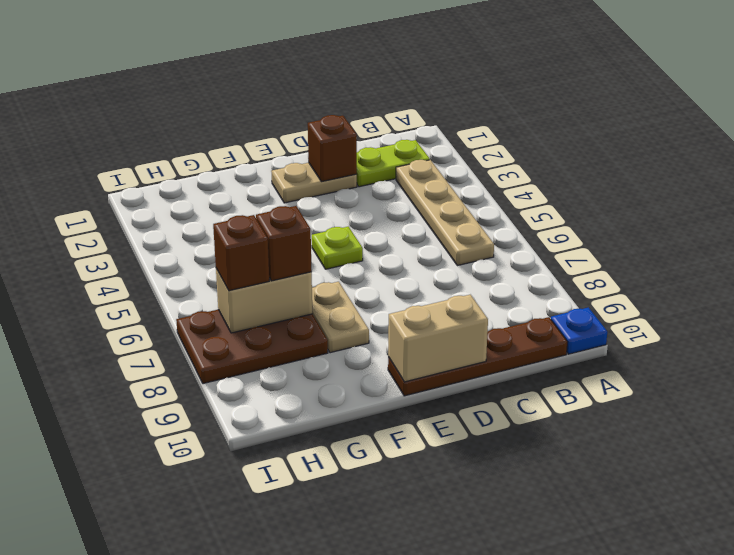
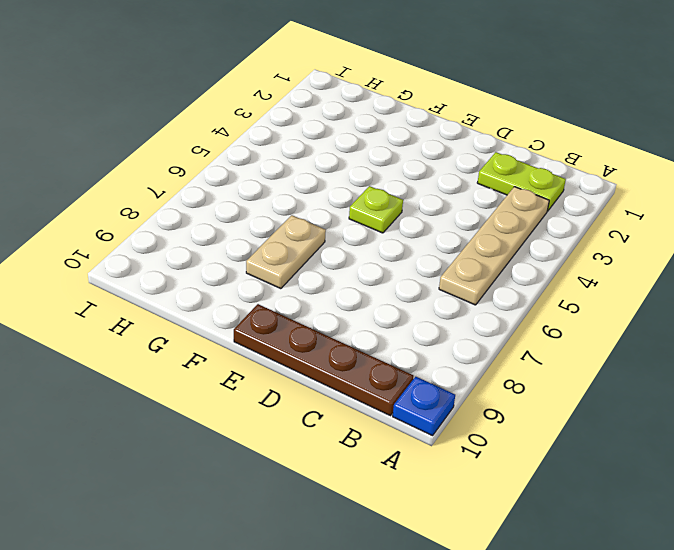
none -> tan plate D2:E2 level 1
none -> brown plate G7:I8 level 1
none -> brown brick D2 level 2

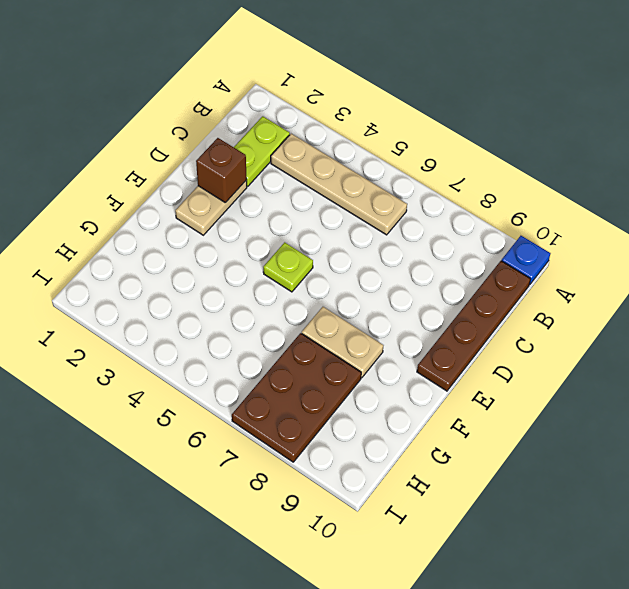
none -> tan brick D10:E10 level 2
none -> tan brick G7:H7 level 2
none -> brown brick G7 level 3

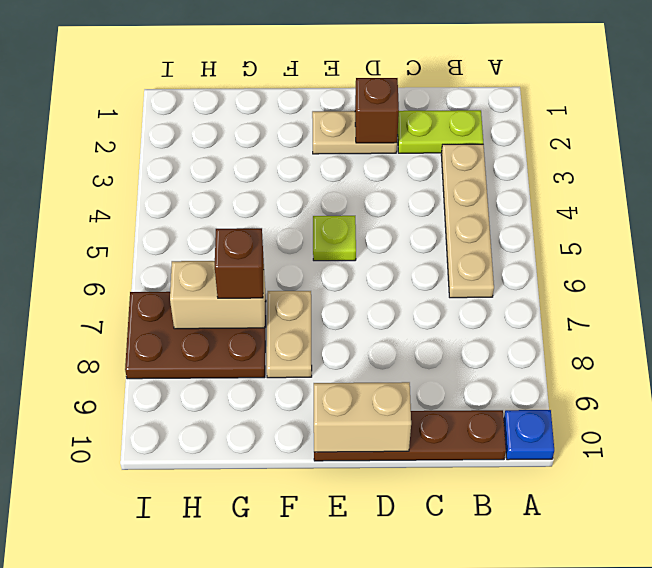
none -> brown brick H7 level 3

